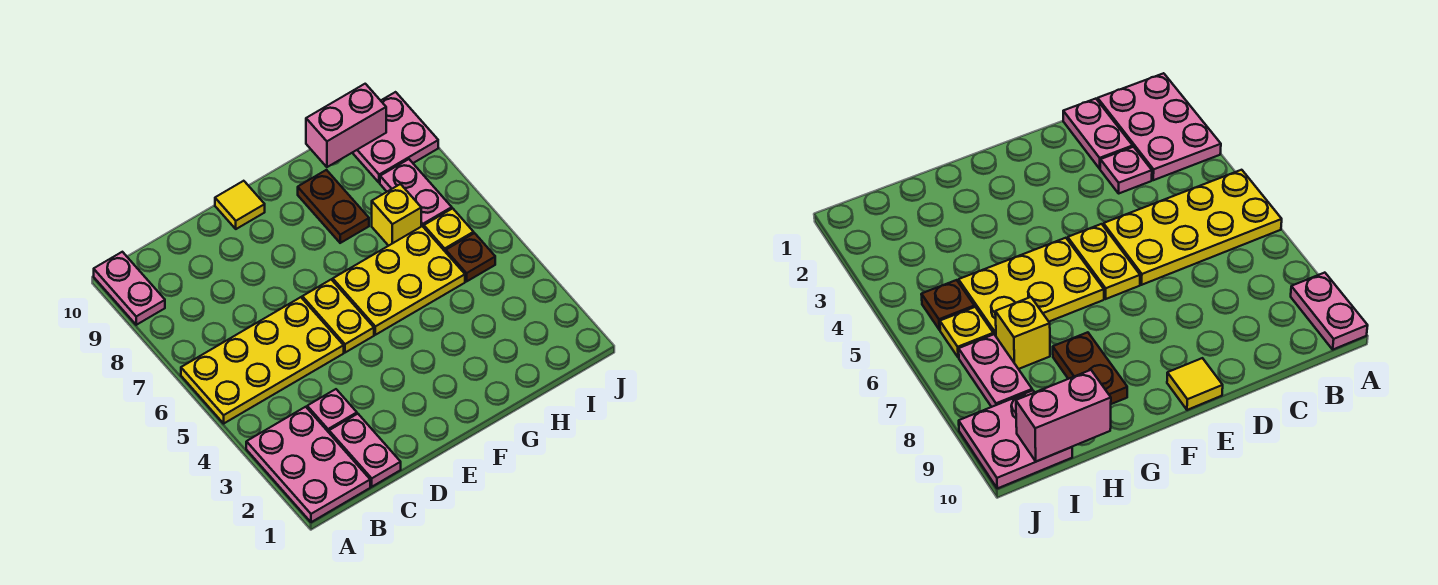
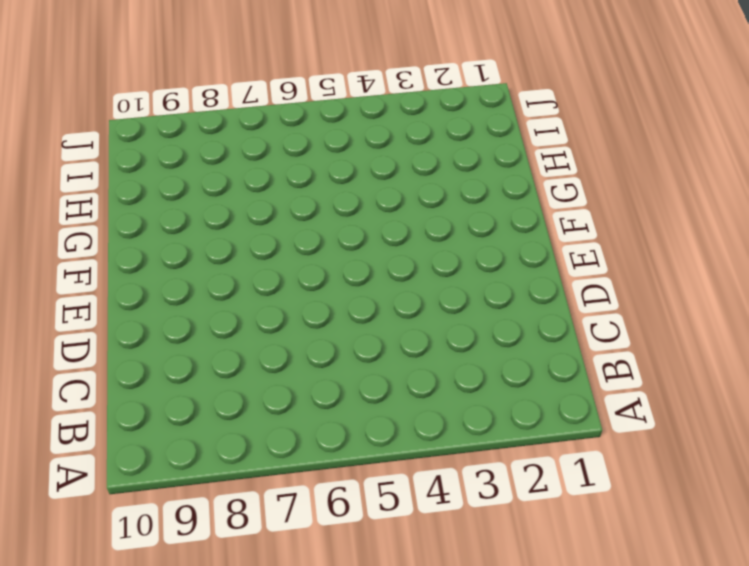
none -> pink plate A1:B3 level 1
none -> yellow plate A5:D6 level 1
none -> pink plate A9:A10 level 1

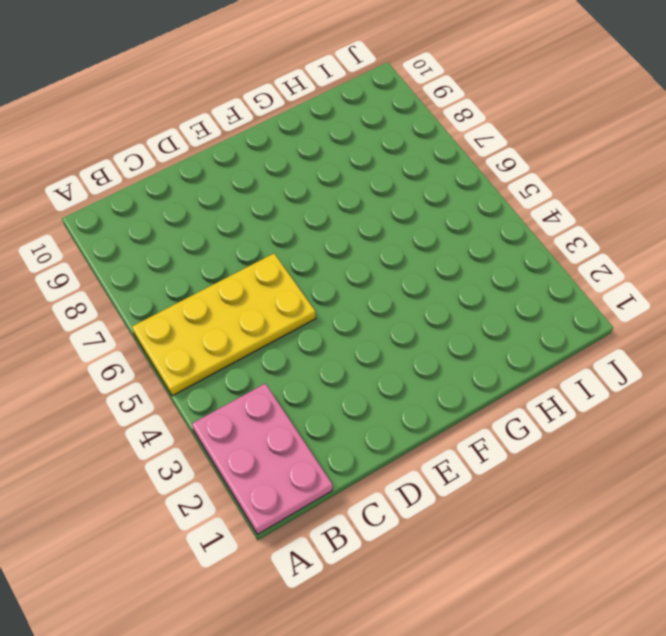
none -> pink plate A9:A10 level 1
none -> pink plate C1:C2 level 1
none -> pink plate C3 level 1

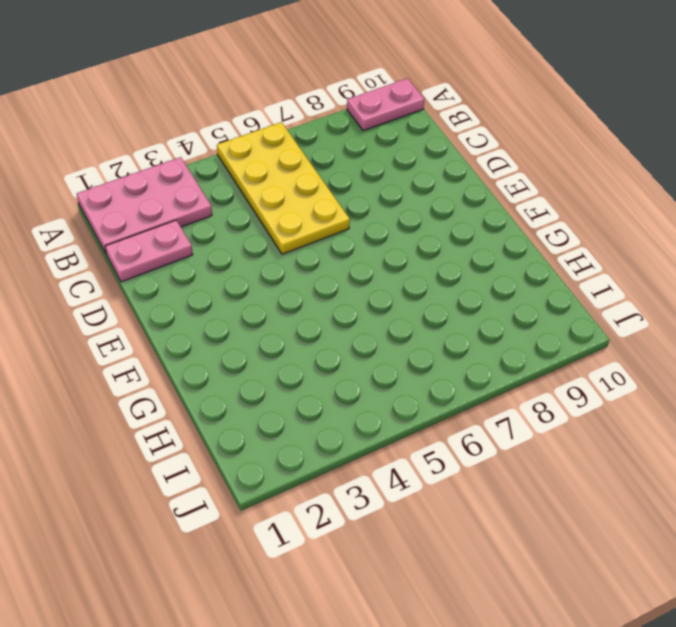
none -> pink plate C3 level 1
none -> yellow plate E5:E6 level 1
none -> yellow tile E10 level 1

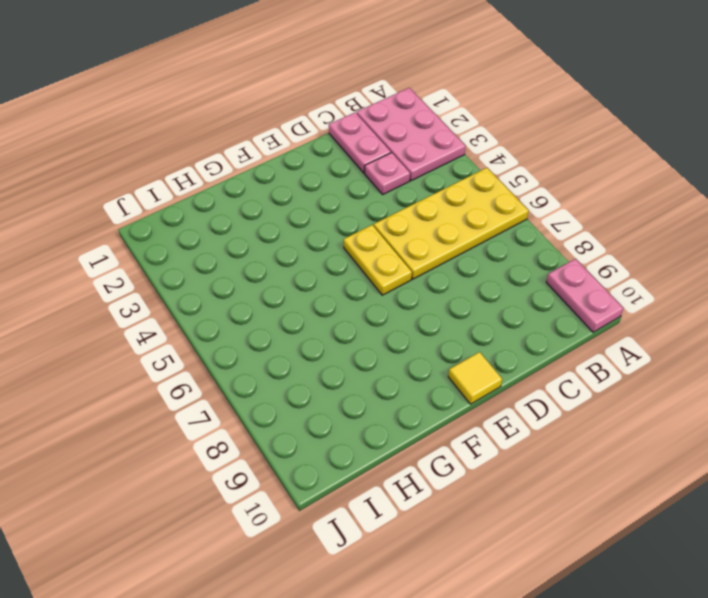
none -> yellow plate F5:H6 level 1
none -> brown plate G8:G9 level 1
none -> yellow brick H7 level 1

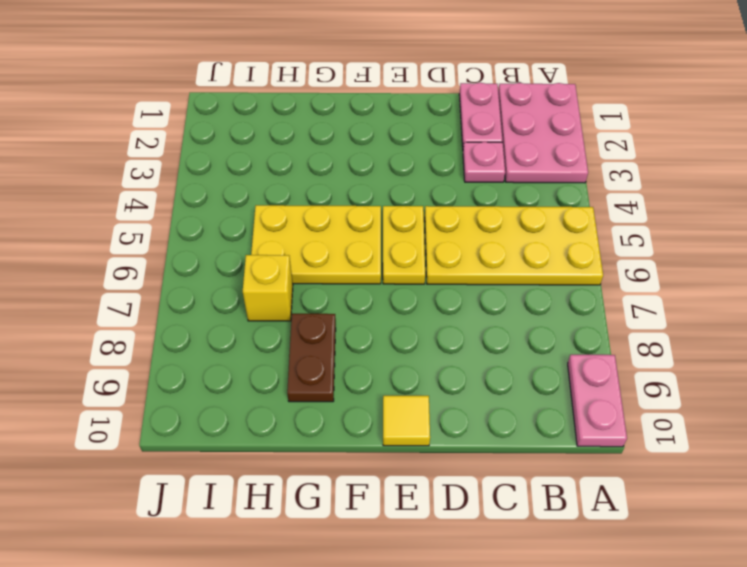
none -> brown plate I5 level 1
none -> yellow plate I6 level 1
none -> pink plate I7:I8 level 1

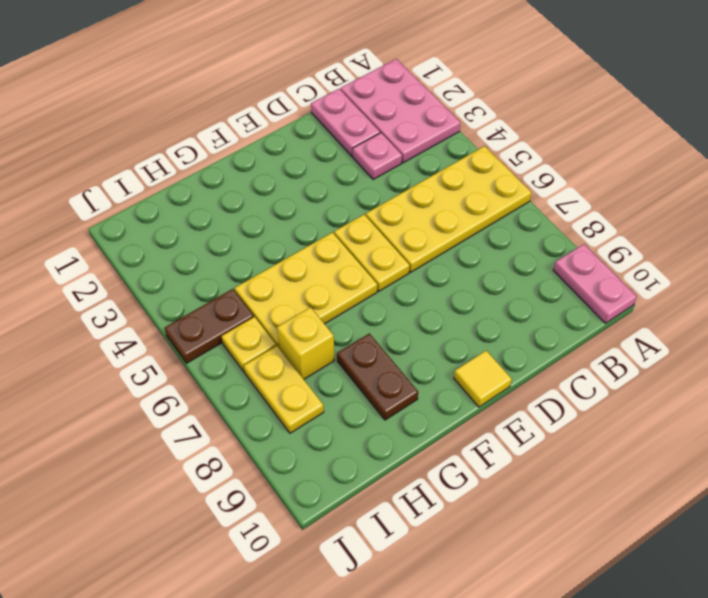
brown plate I5:J5 level 1 -> brown plate I5 level 1
yellow plate I7:I8 level 1 -> pink plate I7:I8 level 1
none -> pink plate I9:J10 level 1
none -> pink brick H10:I10 level 2

